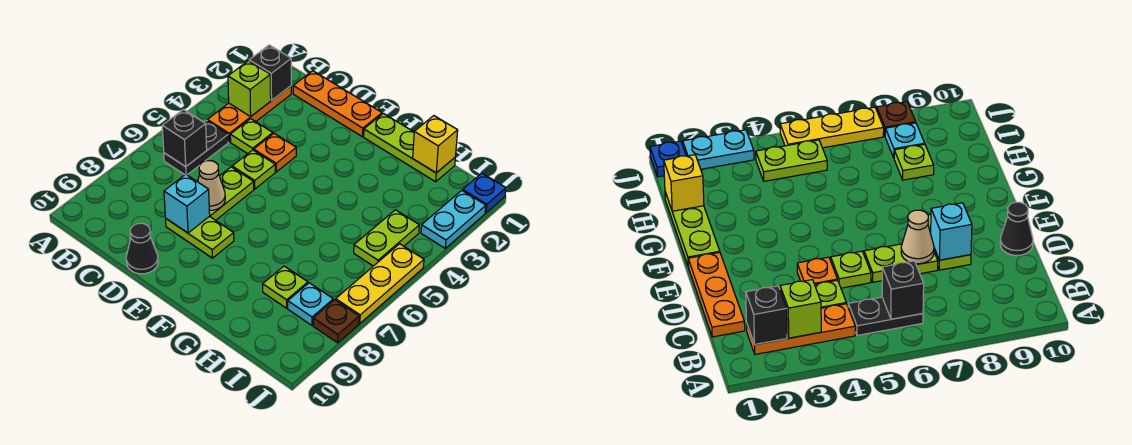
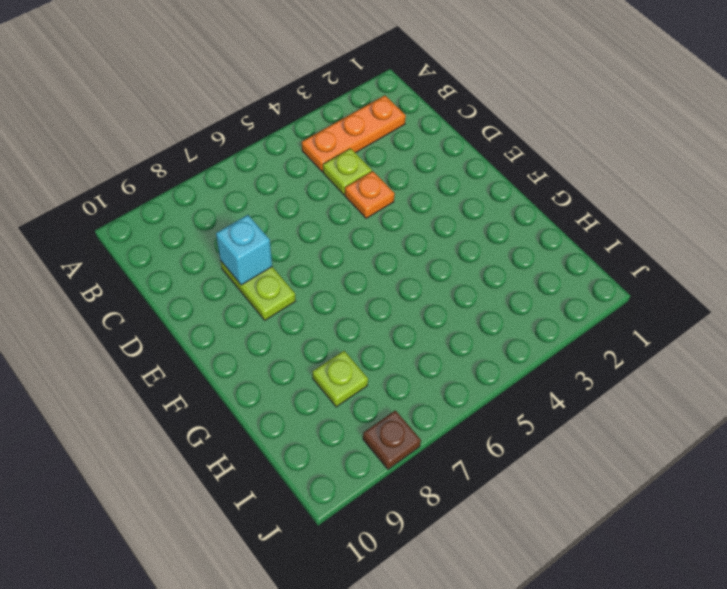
none -> black plate B5:B6 level 1
none -> orange plate C1:E1 level 1
none -> lime plate D5 level 1

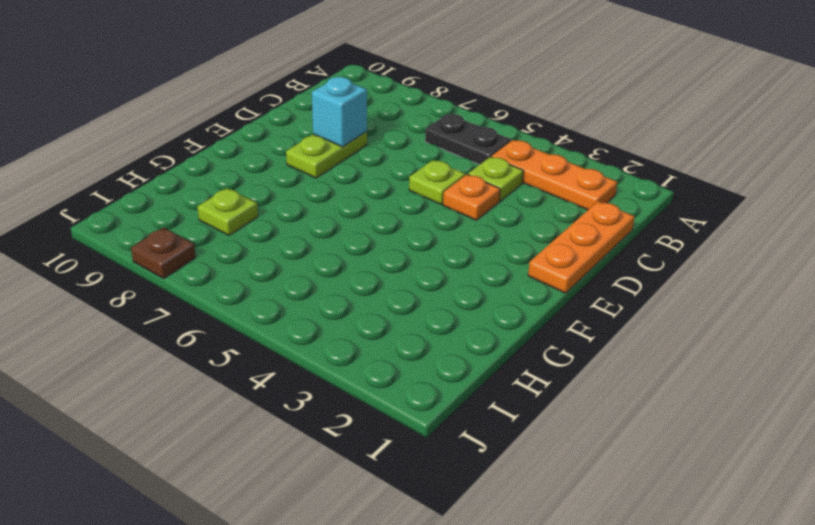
none -> lime plate D6:D7 level 1
none -> black cone D10 level 1
none -> lime plate F1:H1 level 1

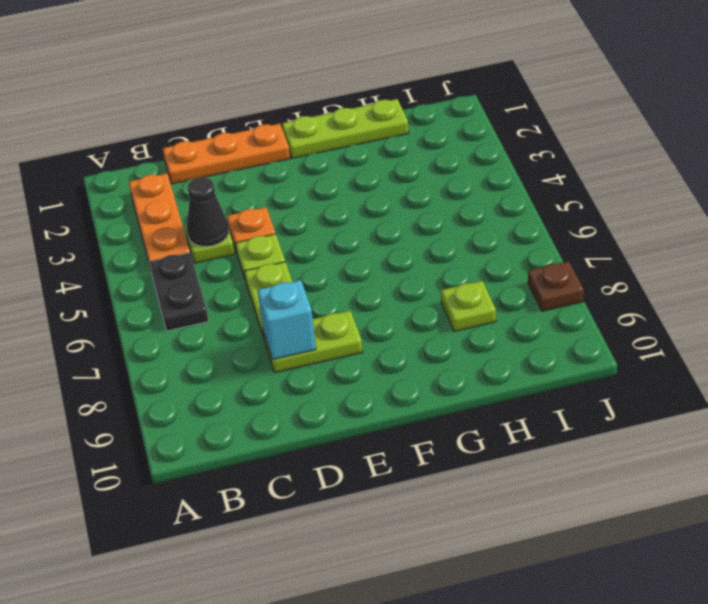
black cone C4 level 2 -> black cone D10 level 1
none -> lime plate I4:I5 level 1
none -> cyan plate I8 level 1
none -> blue plate J1 level 1

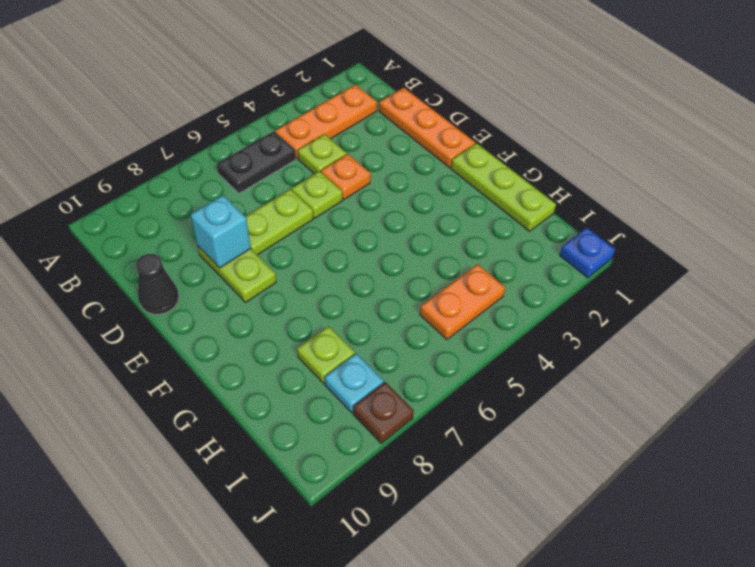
orange plate I4:I5 level 1 -> lime plate I4:I5 level 1
none -> cyan plate J2:J3 level 1
none -> yellow plate J5:J7 level 1
none -> black brick B2 level 2

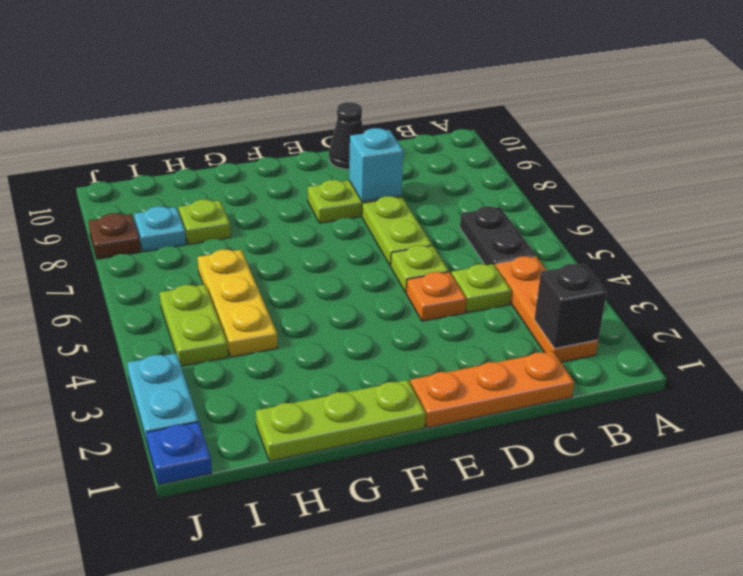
yellow plate H4:H6 level 1 -> yellow plate J5:J7 level 1
none -> lime brick B3 level 2
none -> black brick B6 level 2
none -> tan cone D7 level 2

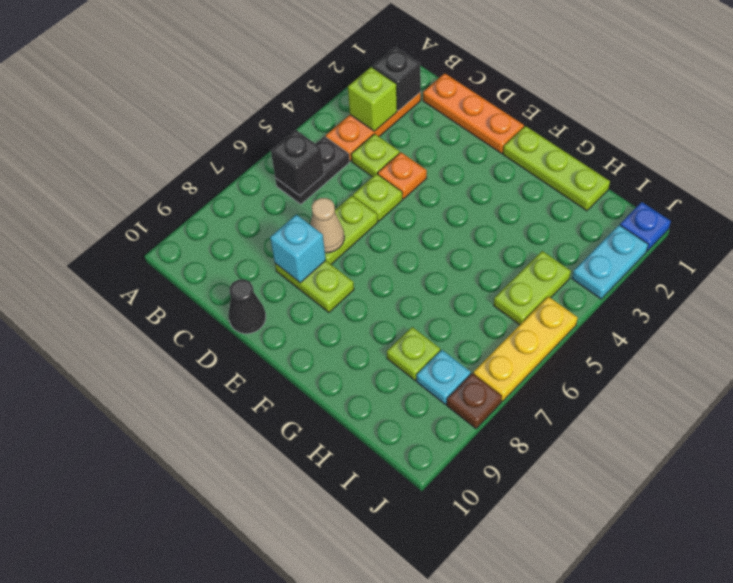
none -> yellow brick H1 level 2

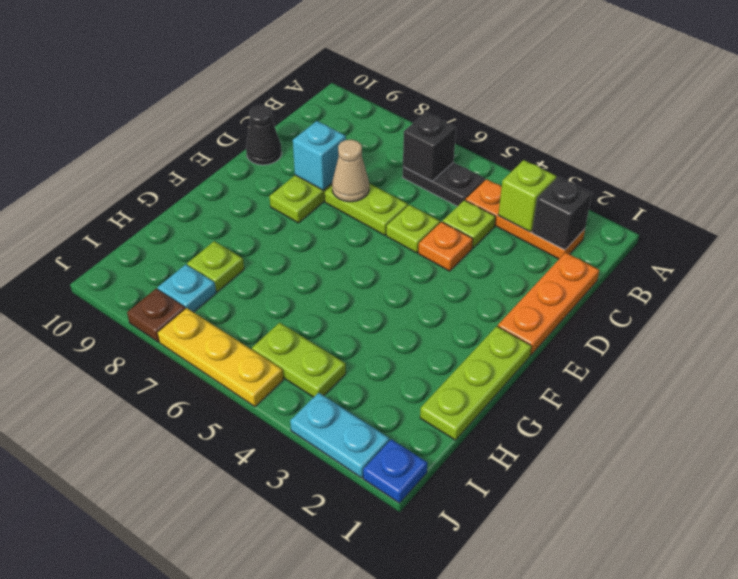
none -> yellow brick H1 level 2

